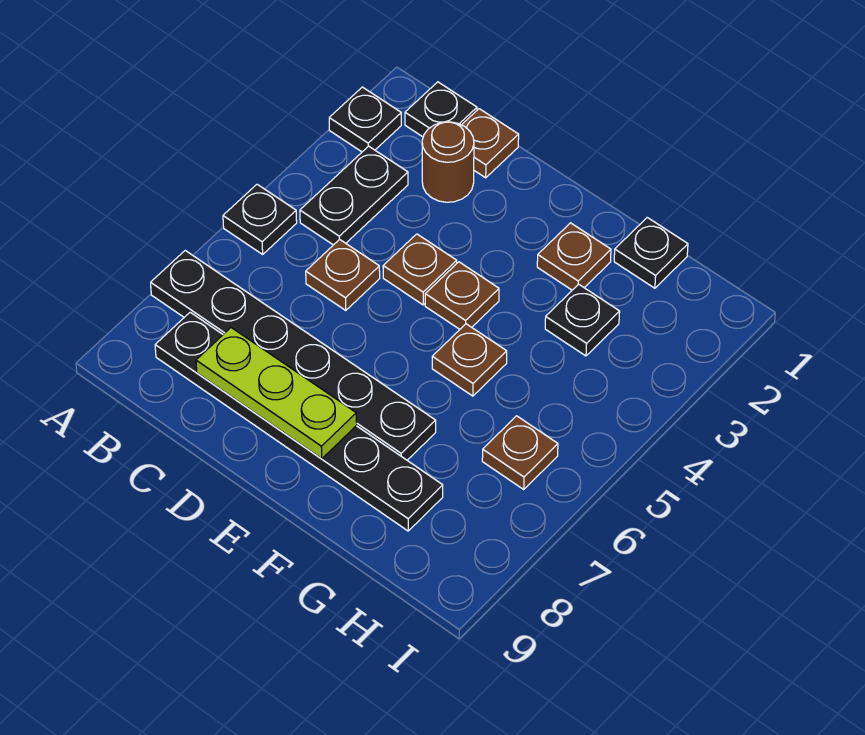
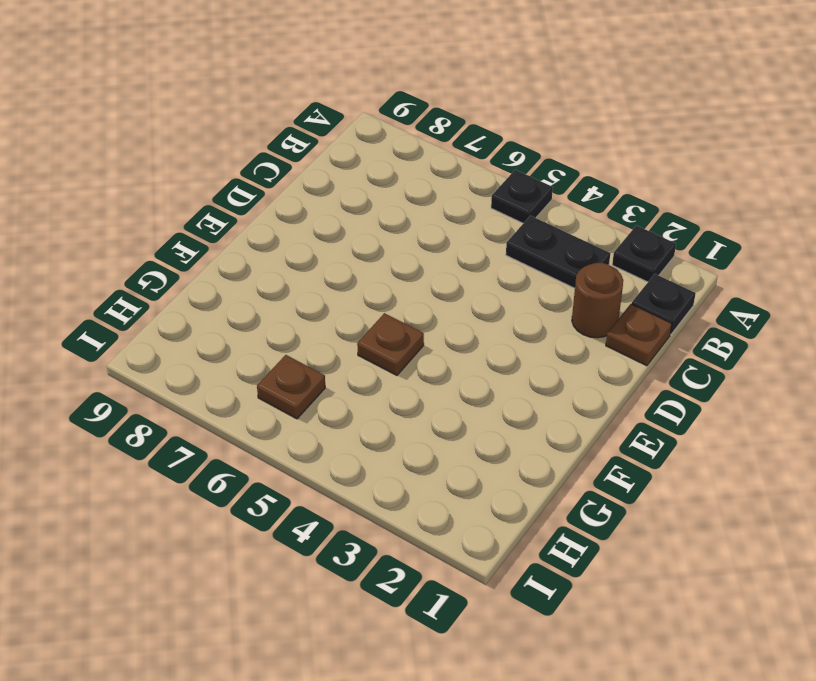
none -> black plate A7:F7 level 1
none -> black plate B8:G8 level 1
none -> brown plate C5 level 1

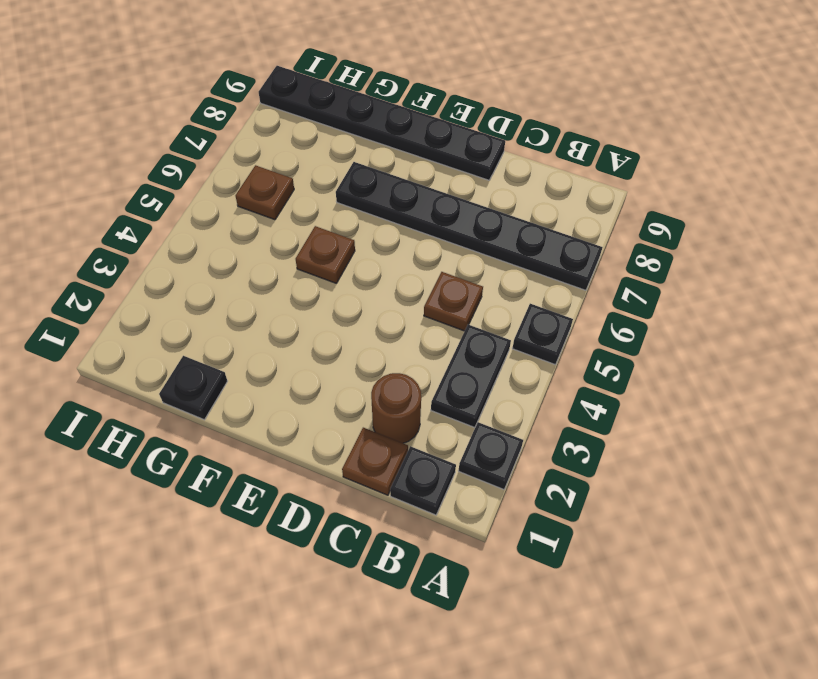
black plate D9:I9 level 1 -> black plate B8:G8 level 1
none -> brown plate D4 level 1
none -> brown plate E4 level 1
none -> brown plate F2 level 1

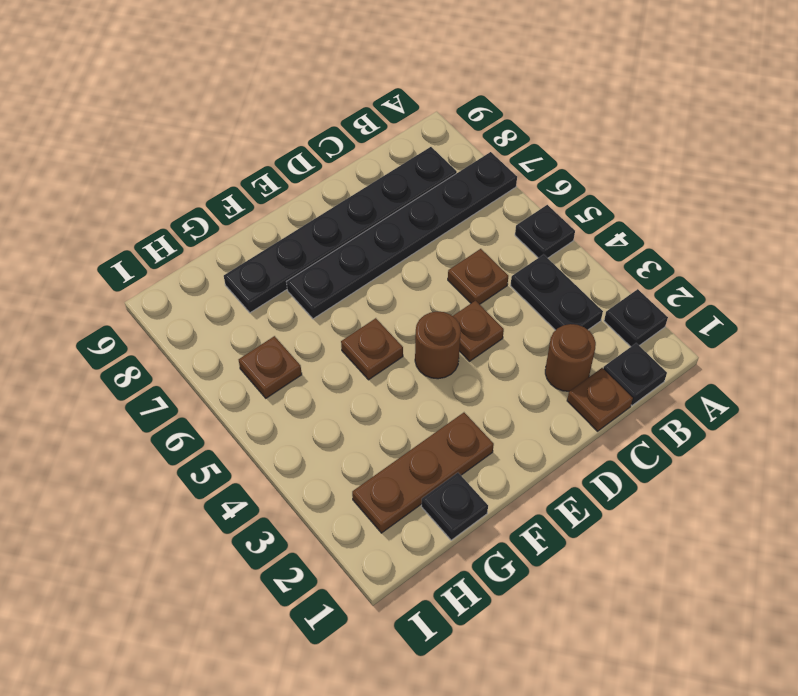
brown round brick E4 level 1 -> brown plate E4 level 1
brown plate F2:H2 level 1 -> brown plate F2 level 1
none -> black plate G3 level 1
none -> lime plate C8:E8 level 2

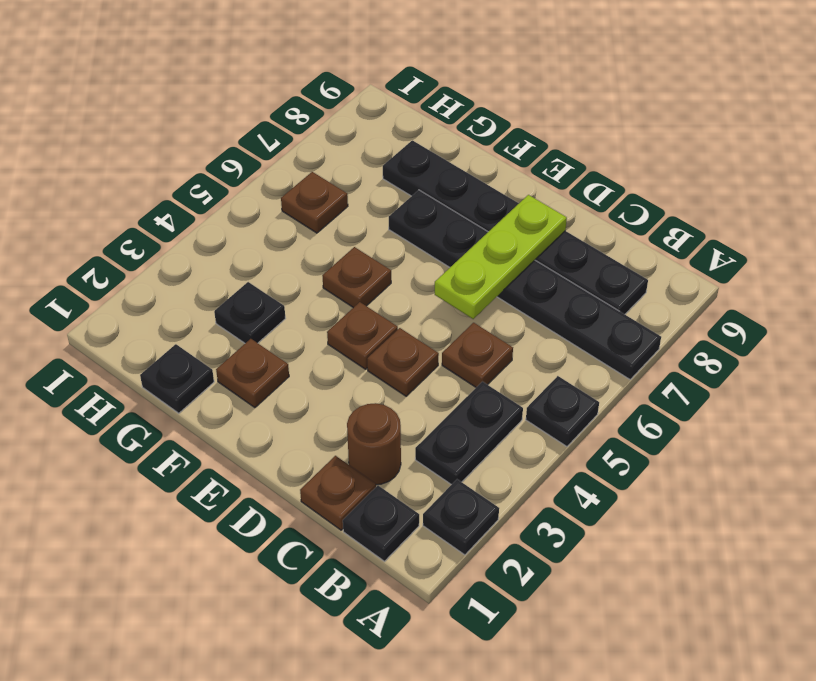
lime plate D6:D8 level 2 -> lime plate C8:E8 level 2

